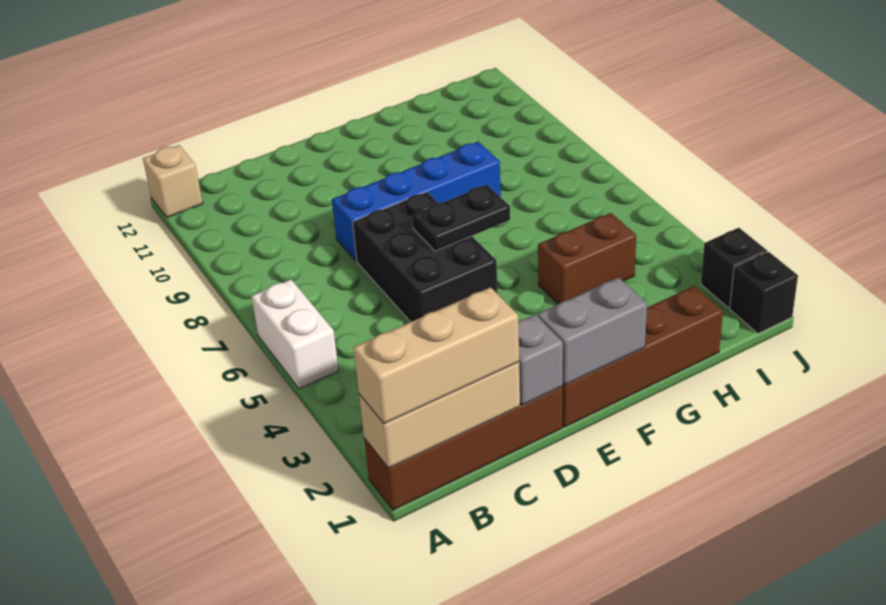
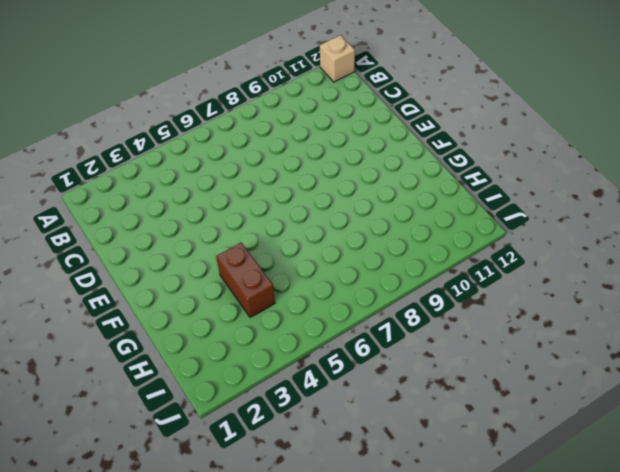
none -> brown brick A1:D1 level 1
none -> white brick A5:A6 level 1
none -> black brick D5:E7 level 1

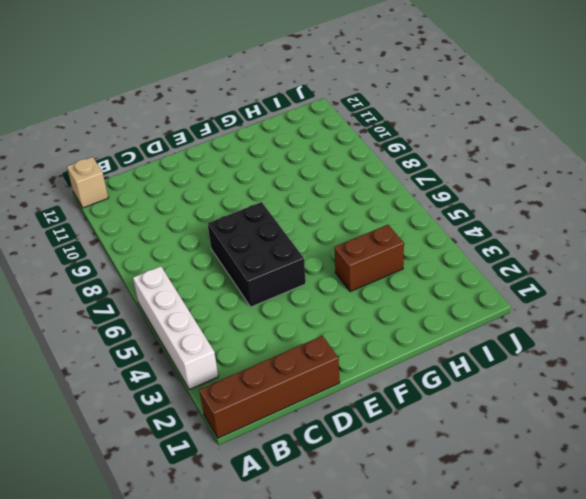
white brick A3:A6 level 1 -> white brick A5:A6 level 1
none -> blue brick D8:G8 level 1
none -> brown brick E1:H1 level 1
none -> black brick J1 level 1

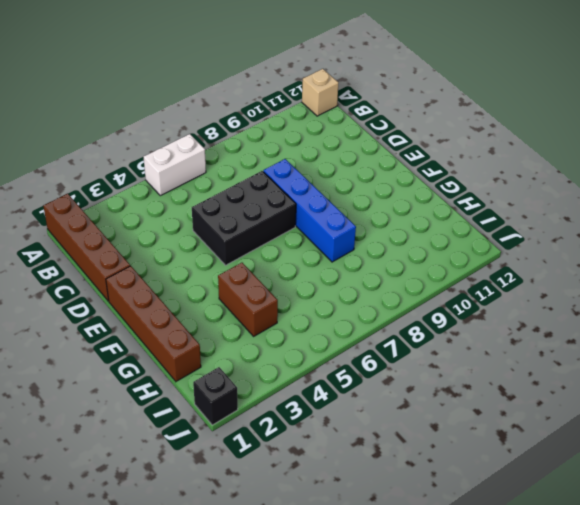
none -> black brick J2 level 1
none -> tan brick A1:C1 level 2
none -> grey brick D1 level 2

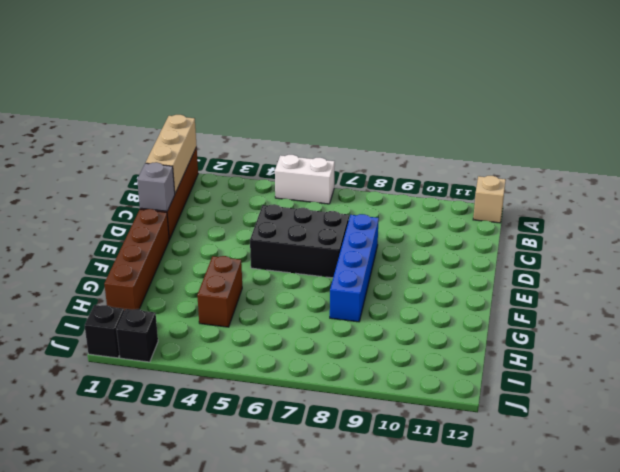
none -> grey brick E1:F1 level 2
none -> black plate E6:F6 level 2
none -> tan brick A1:C1 level 3

